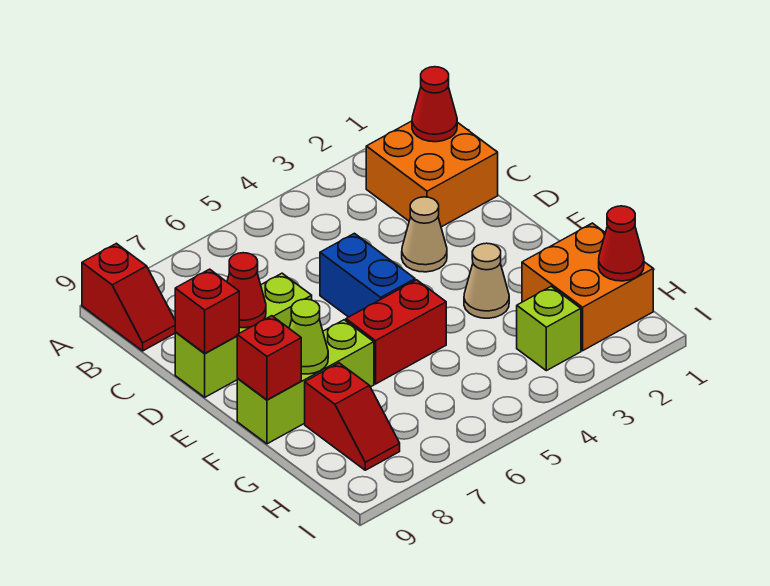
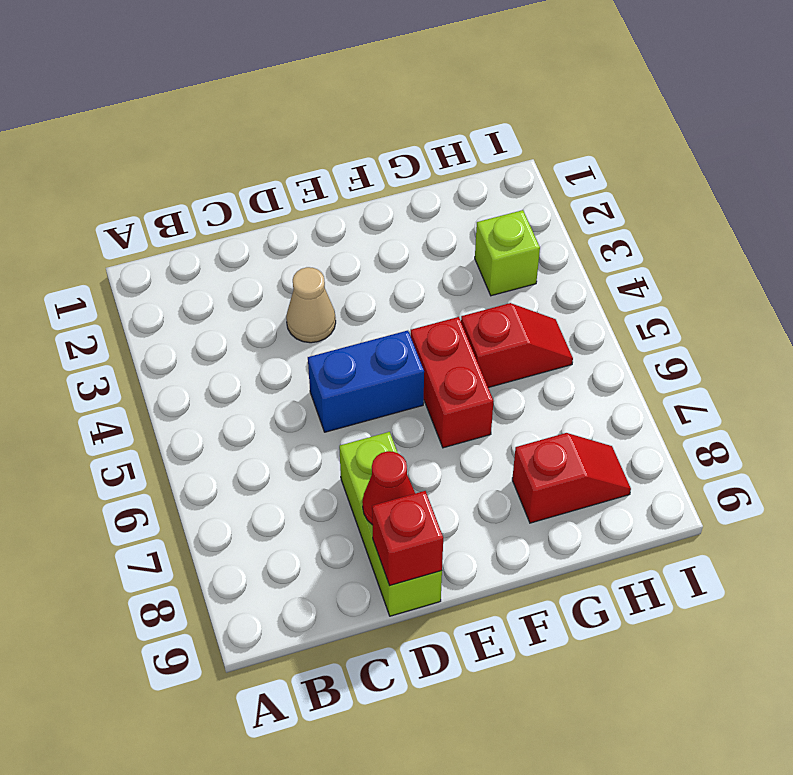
red slope G5:H5 level 1 top G -> red slope A9:B9 level 1 top A
none -> orange brick B1:C2 level 1
none -> tan cone F3 level 1
none -> lime brick F7:F9 level 1

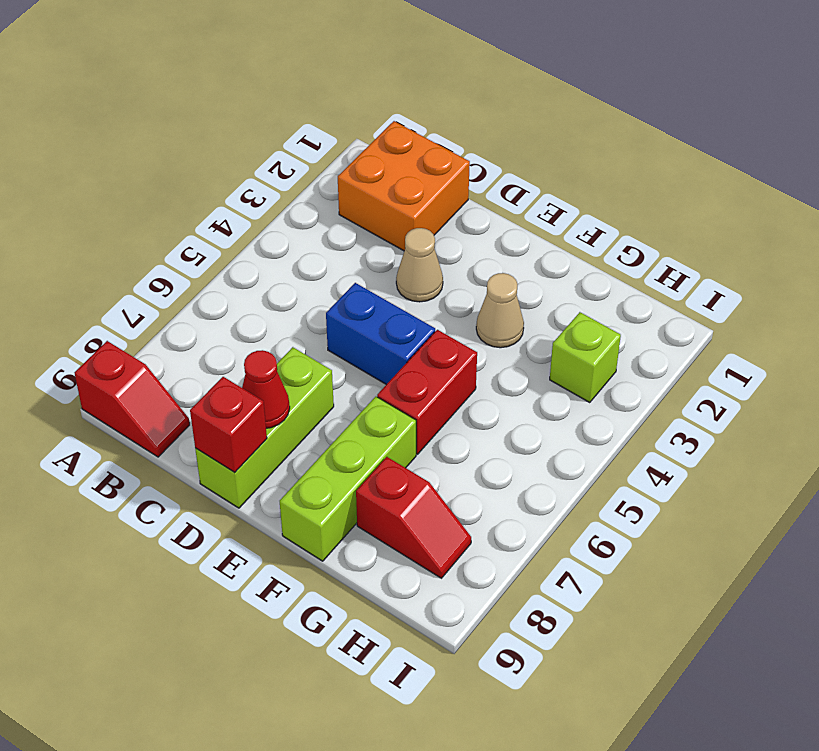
none -> orange brick G1:H2 level 1
none -> red cone B1 level 2
none -> lime cone F8 level 2

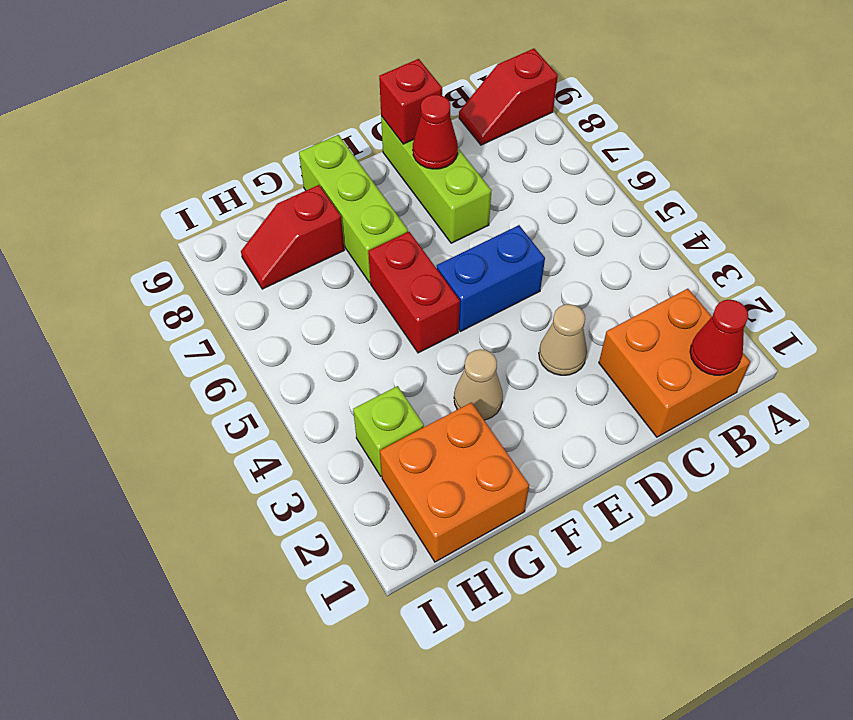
none -> lime cone F8 level 2
none -> red brick F9 level 2
none -> red cone H1 level 2

